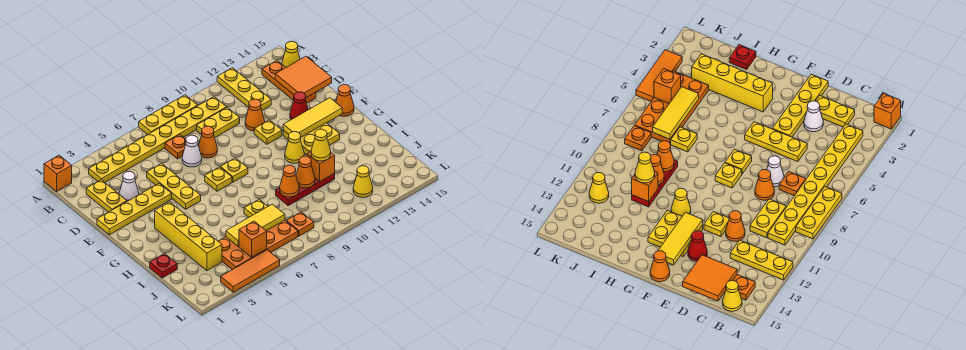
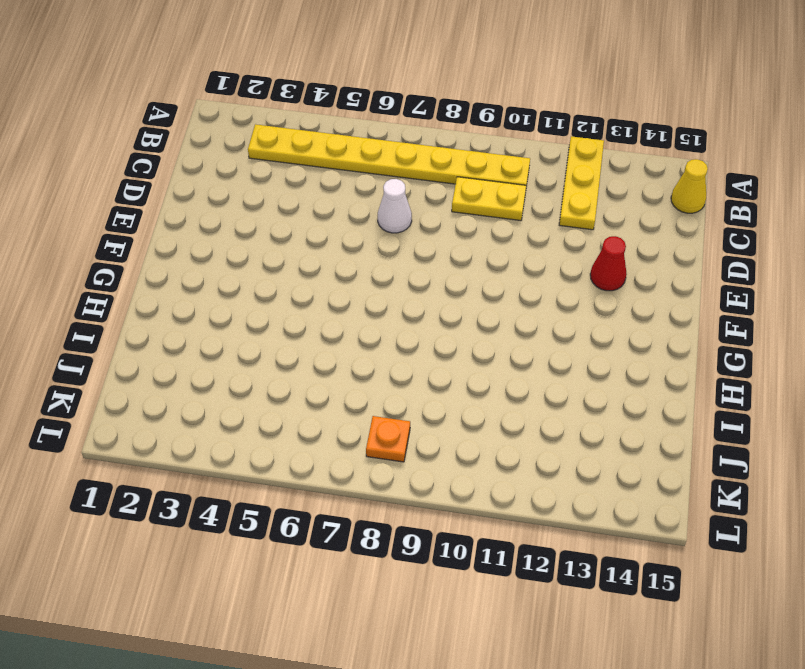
none -> orange brick A1 level 1
none -> yellow plate A7:A9 level 1
none -> orange plate B14:D14 level 1
none -> yellow plate C2:D2 level 1

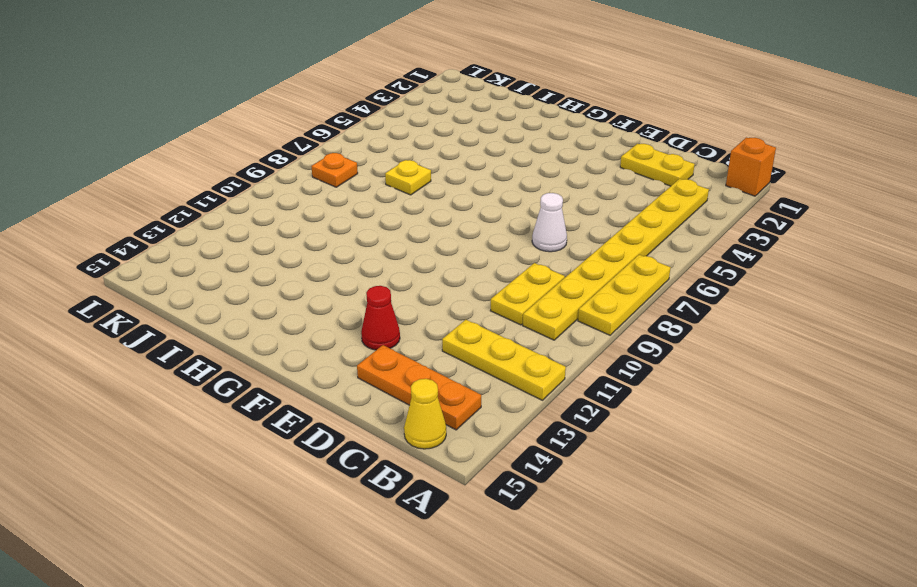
none -> orange plate C7 level 1
none -> white cone D3 level 1
none -> yellow plate D5:F5 level 1
none -> orange cone D8 level 1

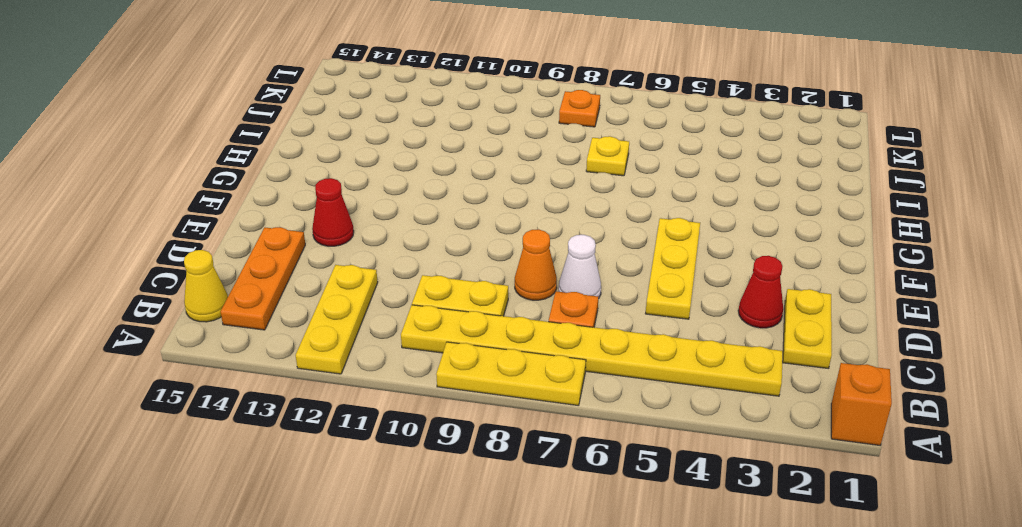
red cone D3 level 1 -> white cone D3 level 1
none -> orange cone D11 level 1
none -> yellow plate E1:E4 level 1
none -> yellow plate E11 level 1
none -> yellow plate F7 level 1

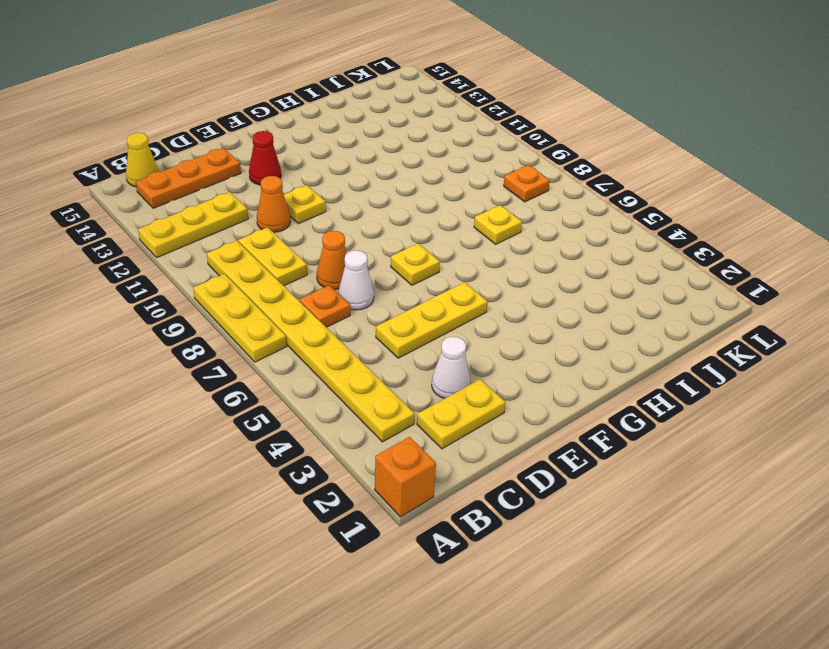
none -> yellow plate E1:E4 level 1
none -> yellow plate F8 level 1
none -> yellow plate F12:G13 level 1
none -> orange cone F15 level 1

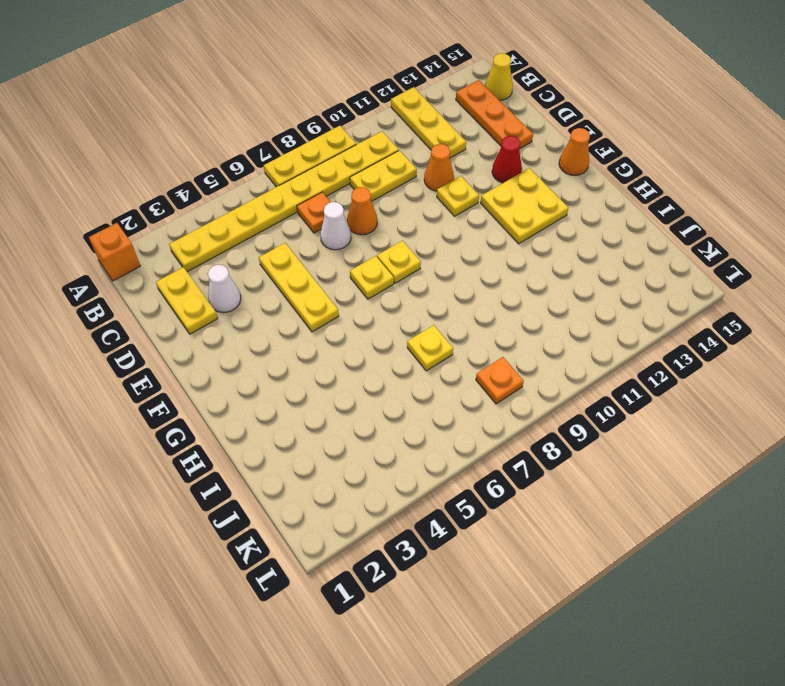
none -> yellow plate E1:E4 level 1
none -> yellow brick G3:J3 level 1
none -> yellow cone G11 level 1
none -> red plate I1 level 1

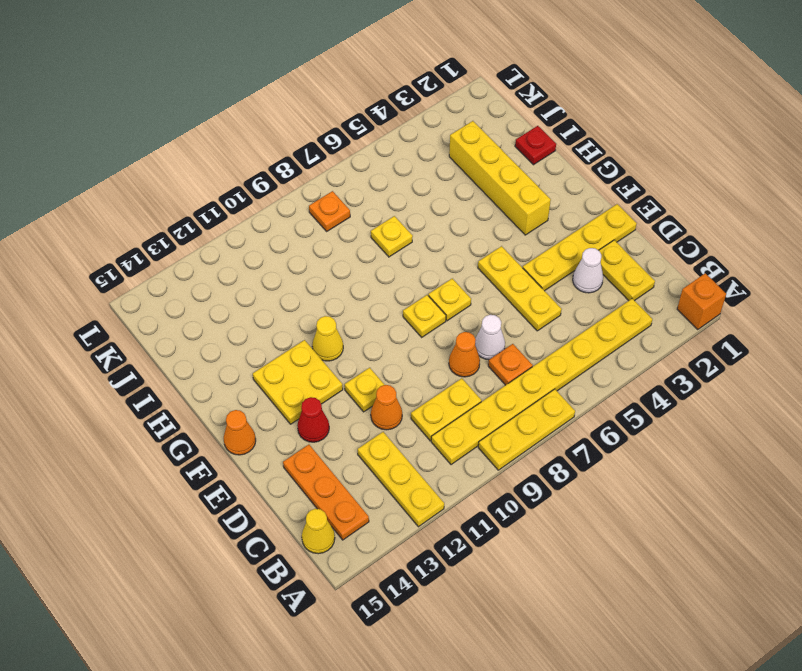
none -> red plate I9:I11 level 1
none -> orange plate J4:K7 level 1
none -> yellow cone K12 level 1
none -> orange tile L3:L5 level 1

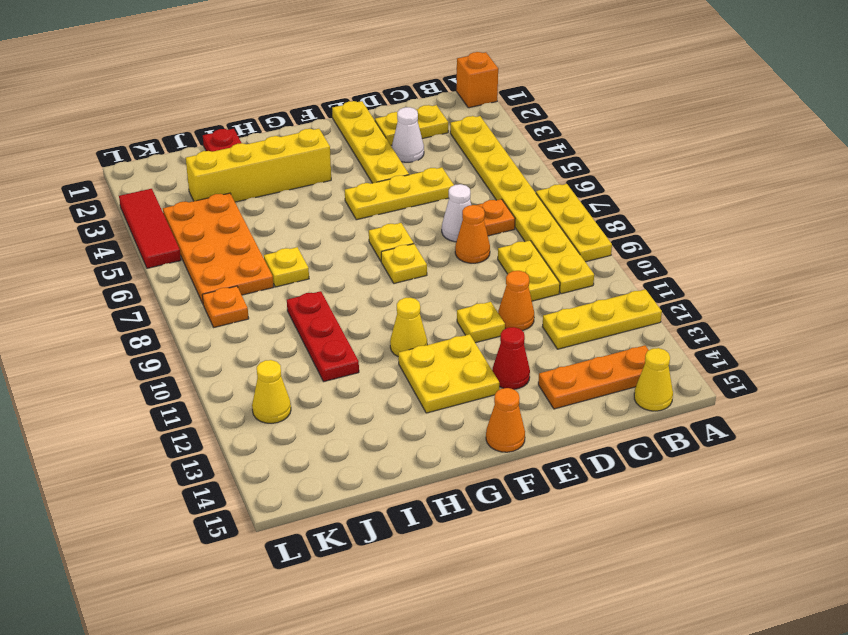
red tile L3:L5 level 1 -> orange tile L3:L5 level 1
none -> orange tile C14:D15 level 2
none -> yellow tile F12:F14 level 2
none -> orange cone I9 level 2
none -> orange cone I10 level 2

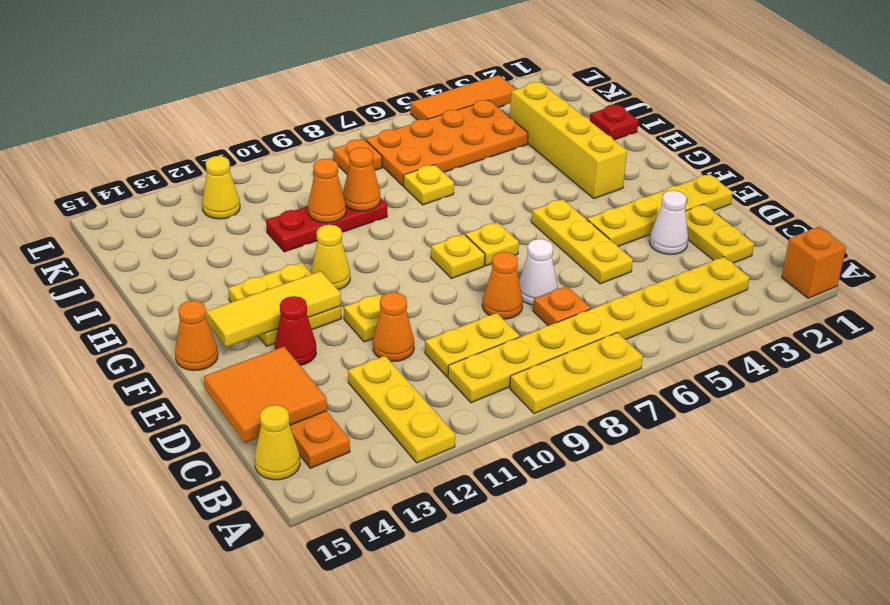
none -> orange brick I11 level 2
none -> yellow tile J5:J7 level 2
none -> orange brick K5 level 2
none -> yellow cone I11 level 3

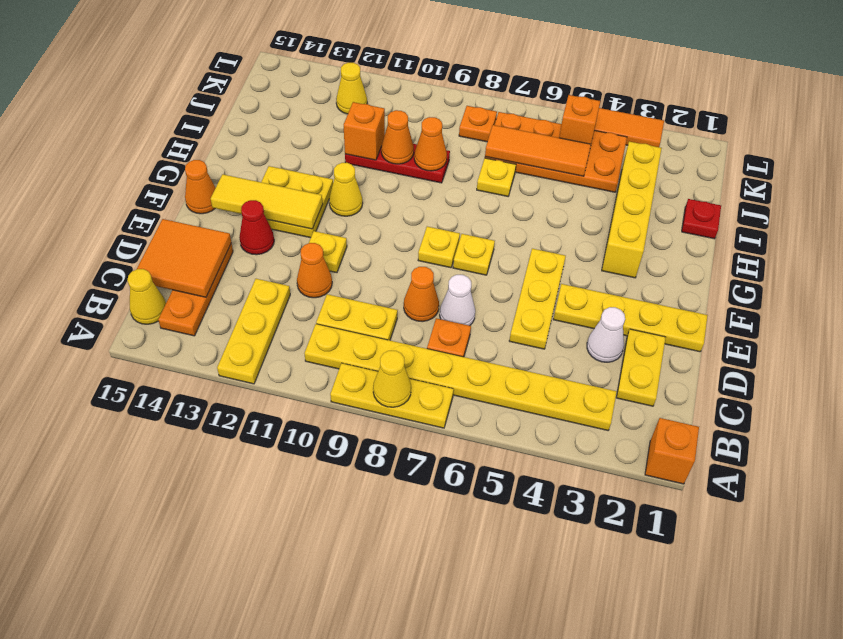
yellow cone A8 level 2 -> yellow cone I11 level 3
orange tile J5:J7 level 2 -> yellow tile J5:J7 level 2

